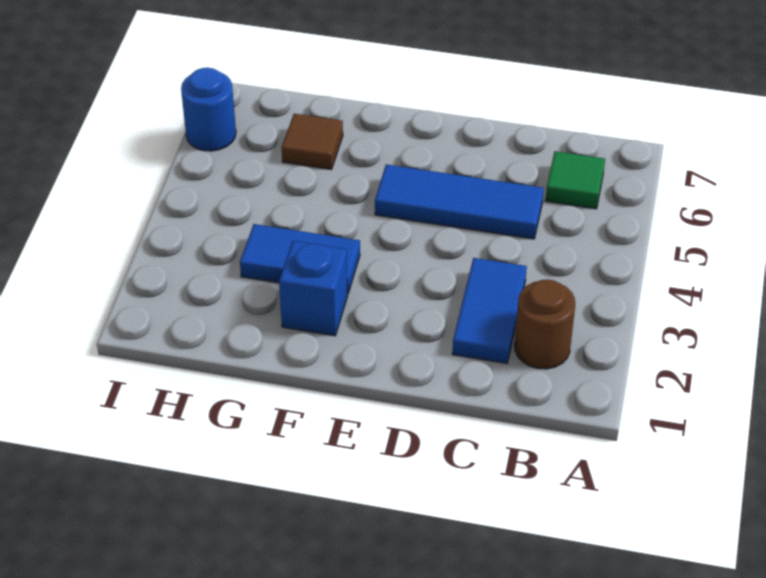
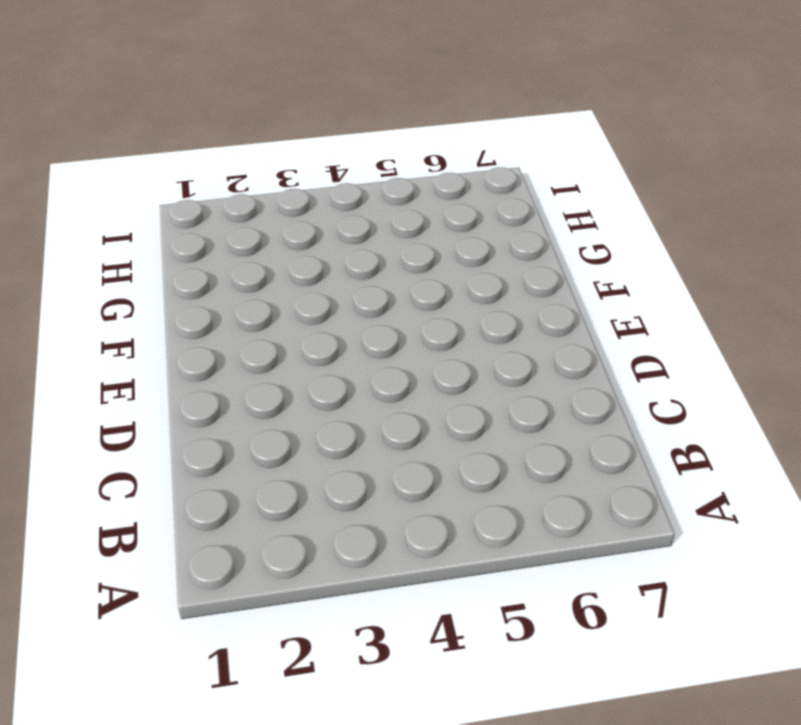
none -> brown round brick B2 level 1
none -> green tile B6 level 1

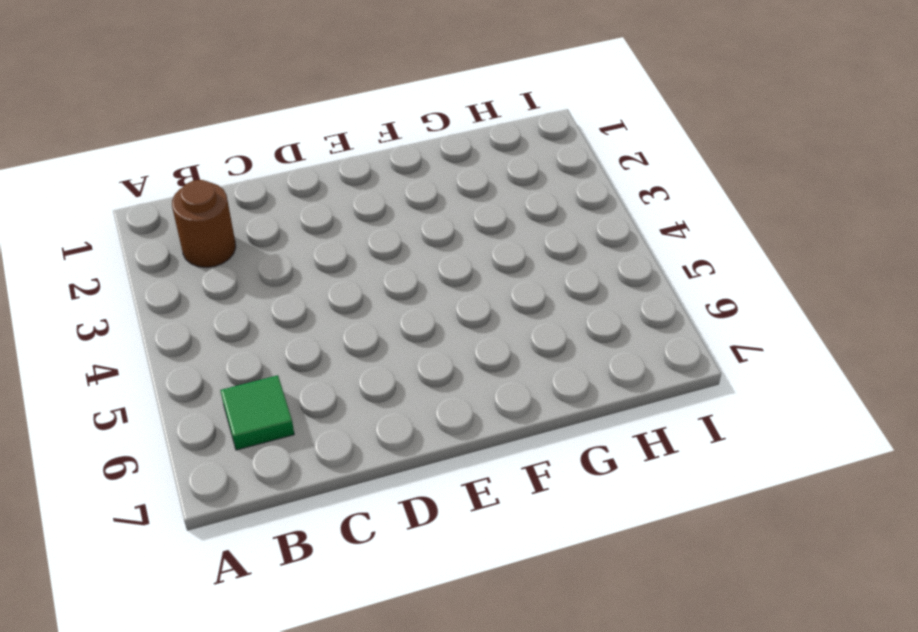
none -> blue tile C2:C3 level 1
none -> blue tile C5:E5 level 1

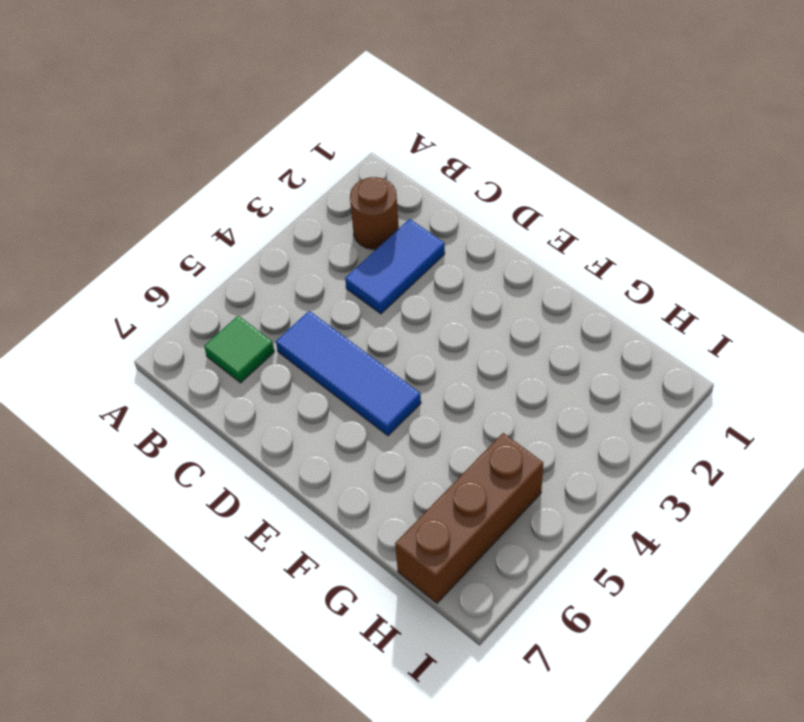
brown brick H5:H7 level 1 -> none
none -> blue brick F2 level 1
none -> blue tile F3:G3 level 1

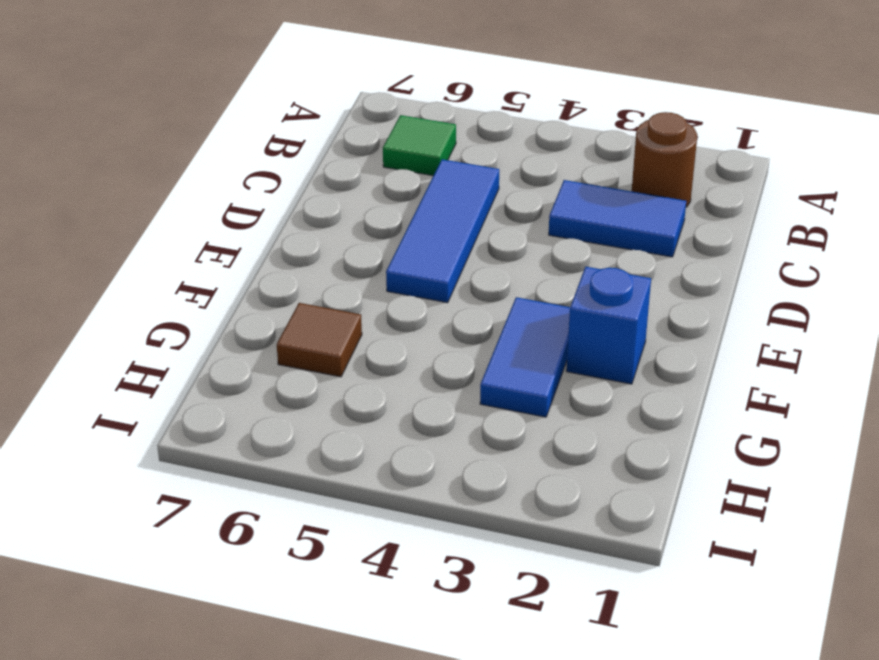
none -> blue round brick I6 level 1

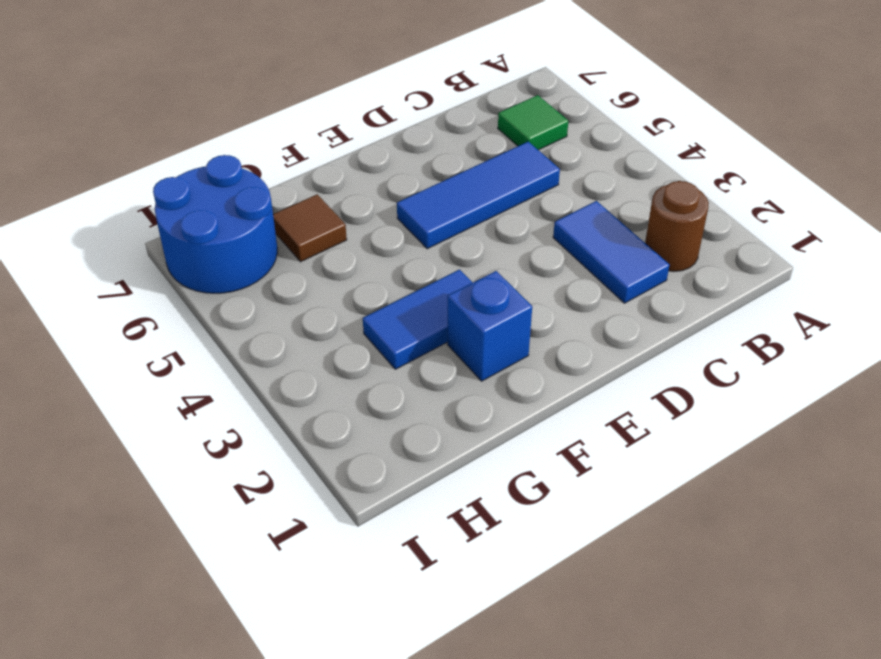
blue round brick H6:I7 level 1 -> blue round brick I6 level 1

